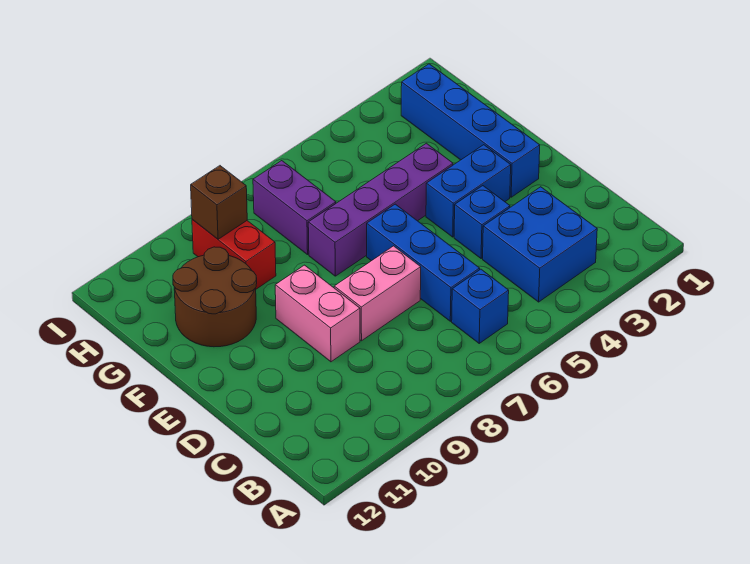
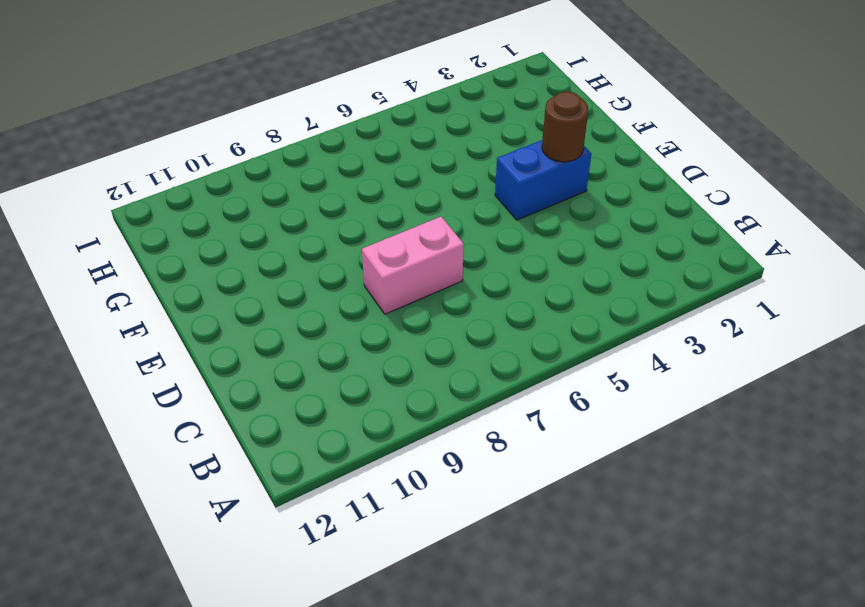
brown round brick E3 level 2 -> none
none -> blue brick B3:C4 level 1
none -> blue brick B6 level 1
none -> blue brick C6:E6 level 1

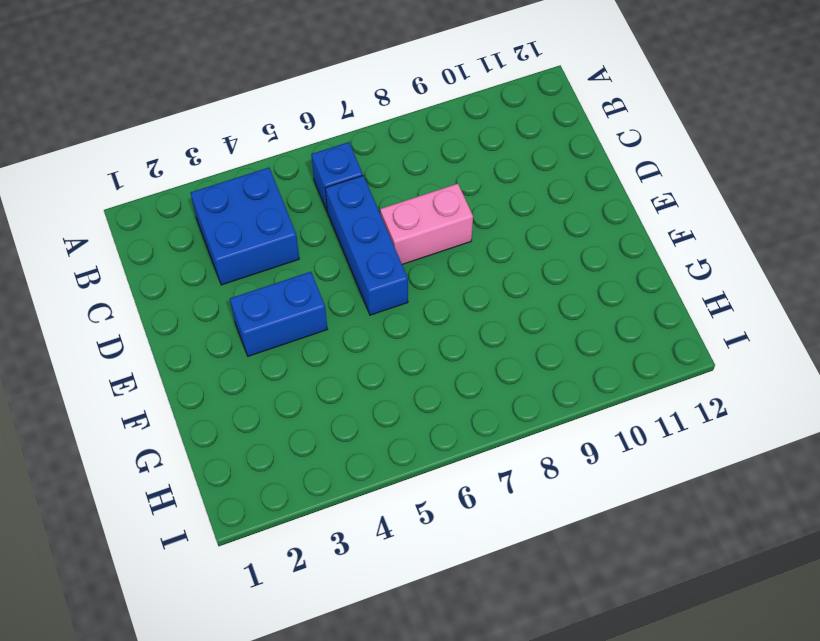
none -> blue brick D4 level 1
none -> pink brick D9:E9 level 1
none -> blue brick E2:H2 level 1

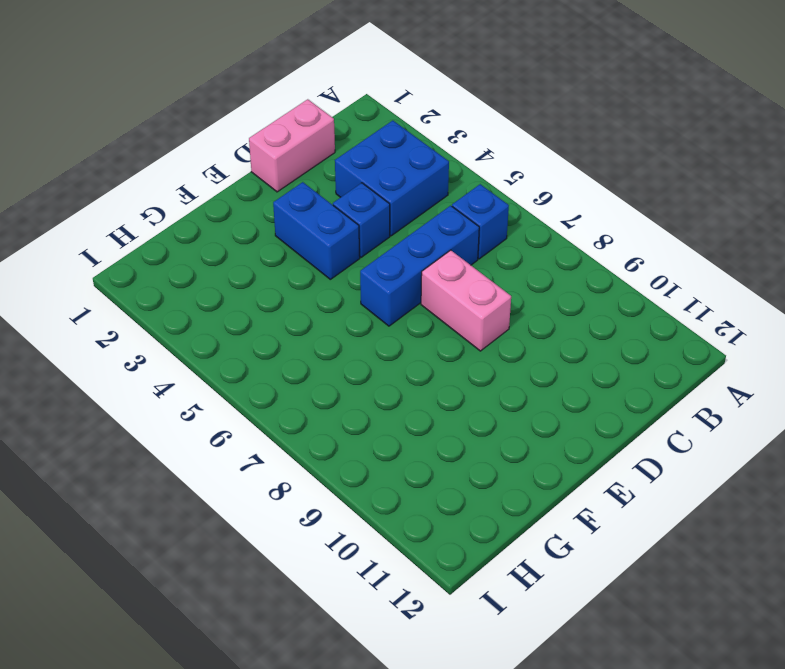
pink brick C1:D1 level 1 -> pink brick D9:E9 level 1
none -> blue brick E2:H2 level 1
none -> purple brick F4:F7 level 1
none -> brown round brick F10:G11 level 1

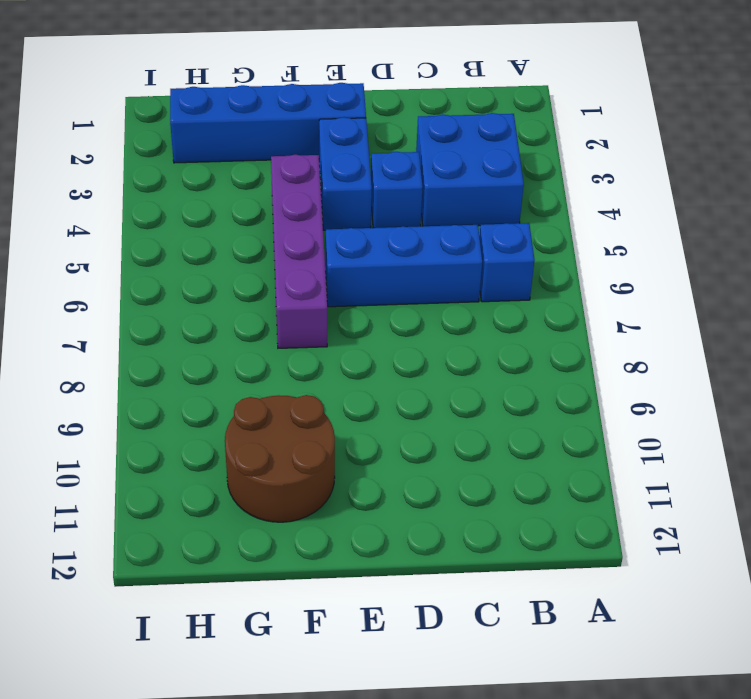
none -> pink brick D7:D8 level 1
none -> pink brick D9:E9 level 1
none -> purple brick G7:H7 level 1

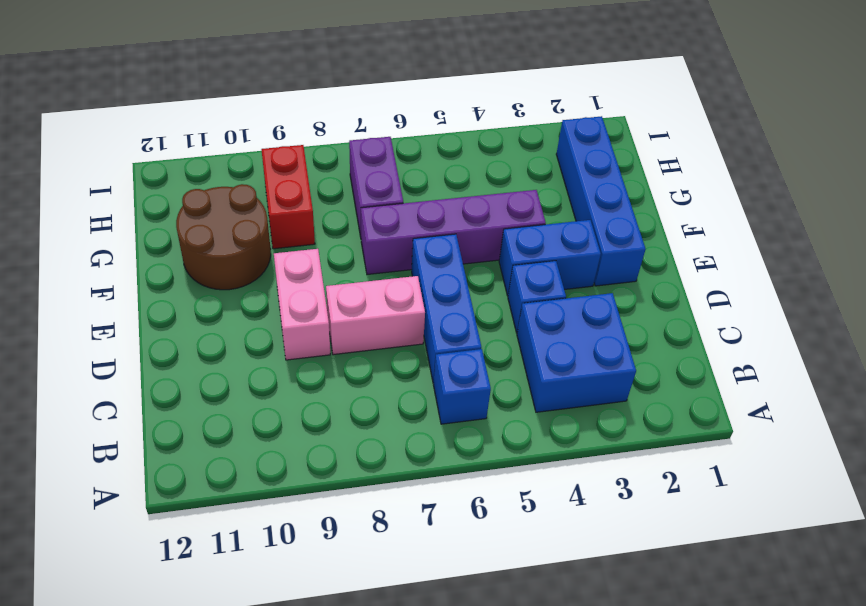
none -> brown brick H9 level 2

